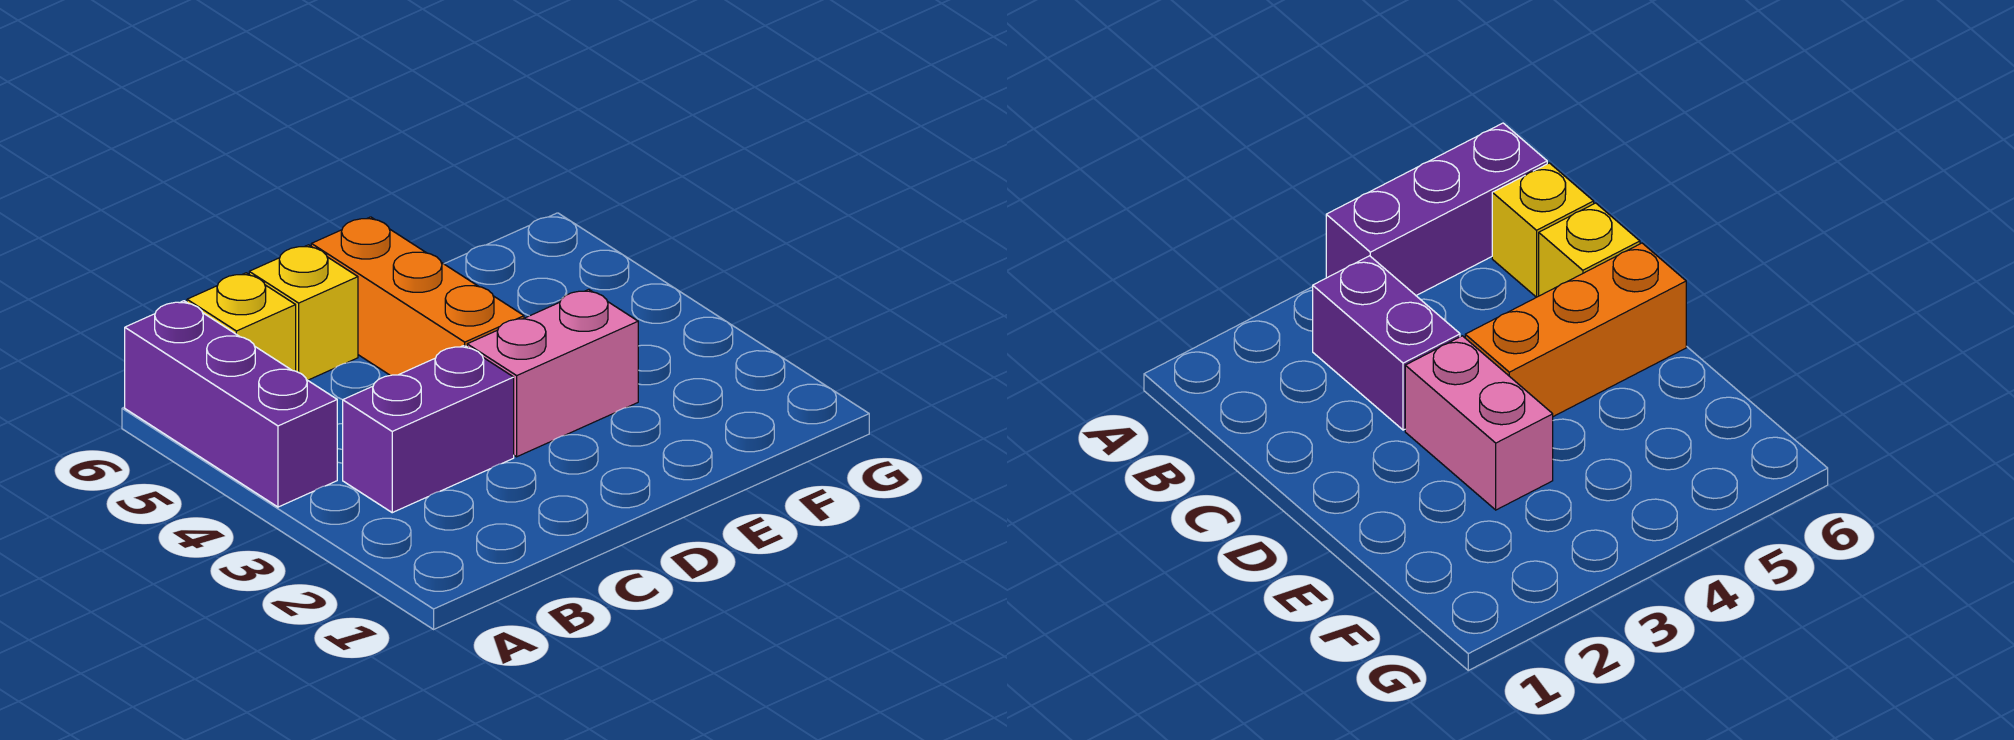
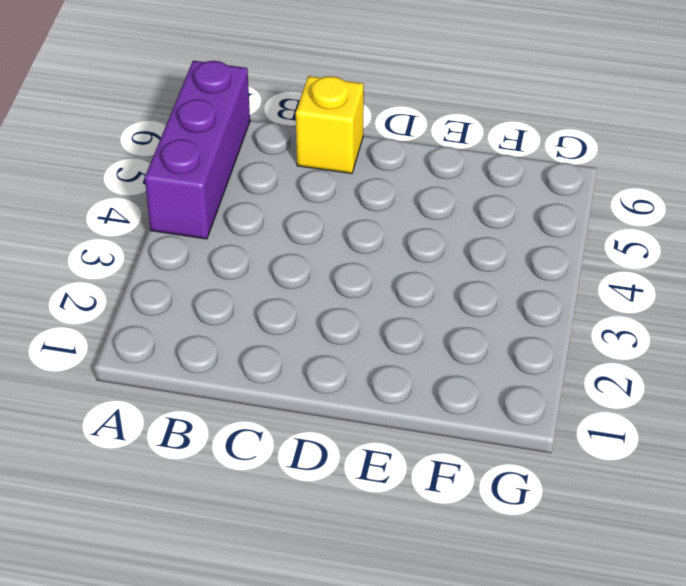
none -> purple brick B3:C3 level 1
none -> yellow brick B6 level 1

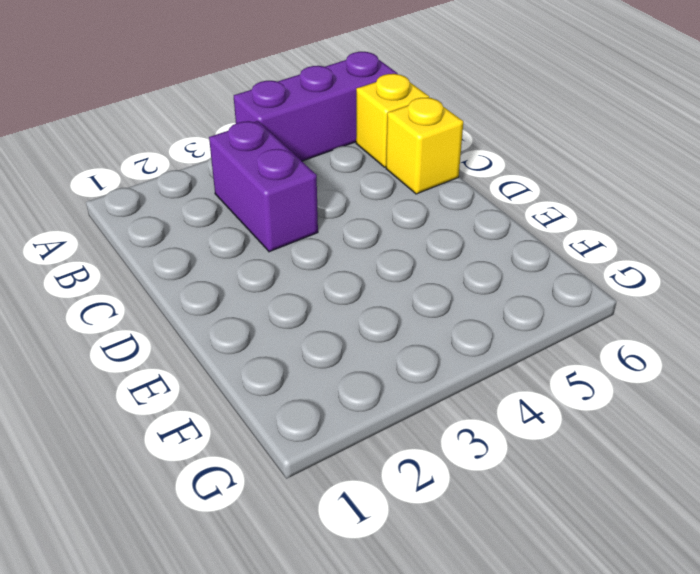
none -> pink brick D3:E3 level 1
none -> orange brick D4:D6 level 1

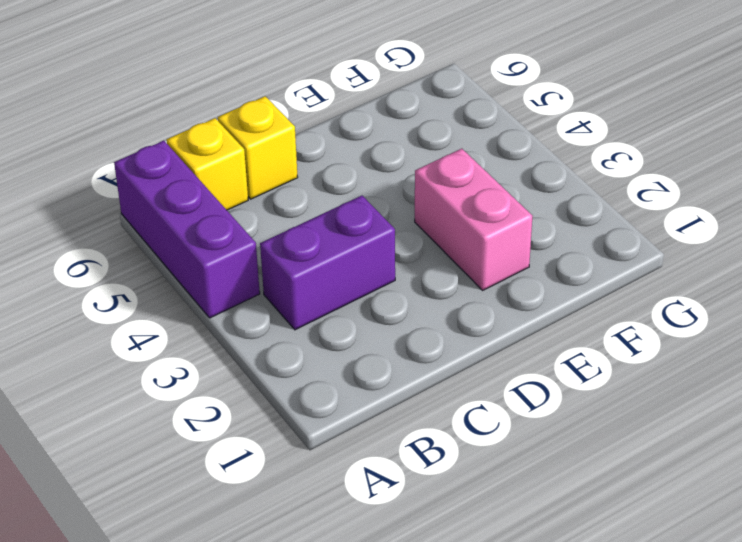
pink brick E2:E3 level 1 -> pink brick D3:E3 level 1
none -> orange brick D4:D6 level 1

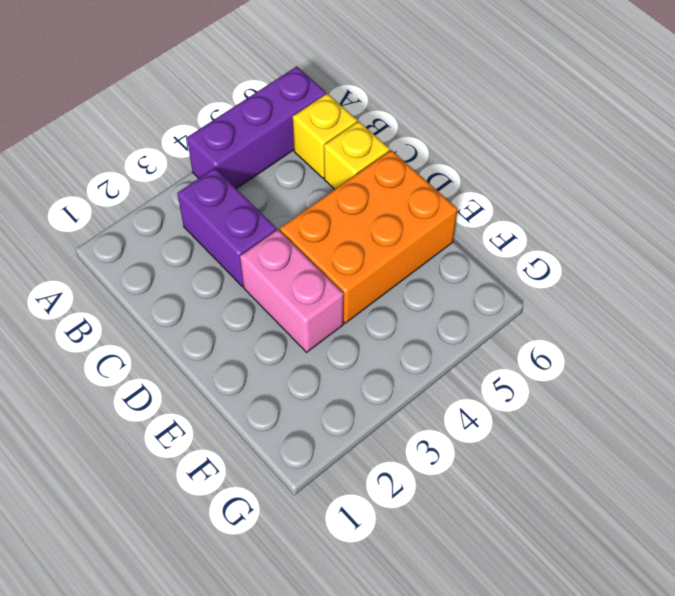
orange brick D4:E6 level 1 -> orange brick D4:D6 level 1

